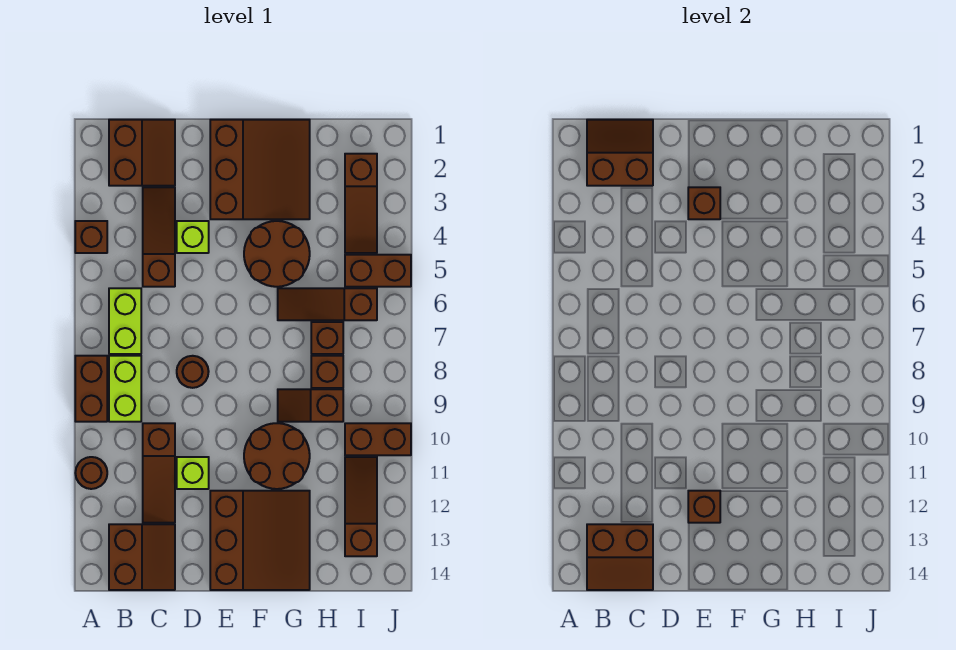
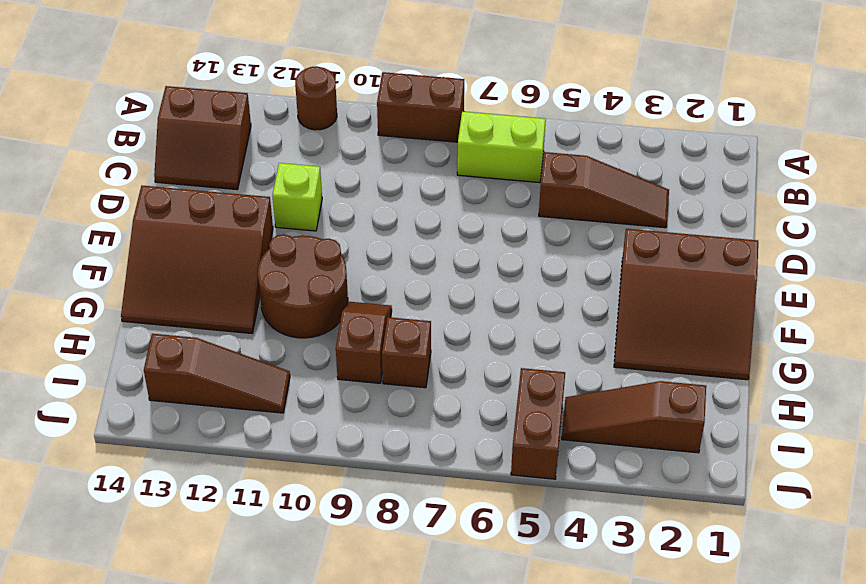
none -> brown brick A4 level 1
none -> brown slope B1:C2 level 1 top B
none -> lime brick B8:B9 level 1

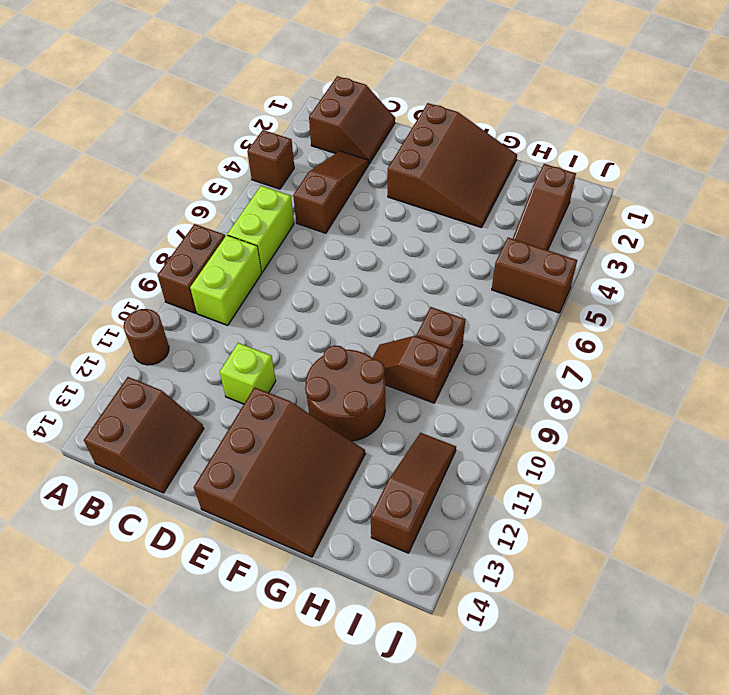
none -> brown slope C10:C12 level 1 top 10
none -> lime brick D4 level 1
none -> brown round brick D8 level 1

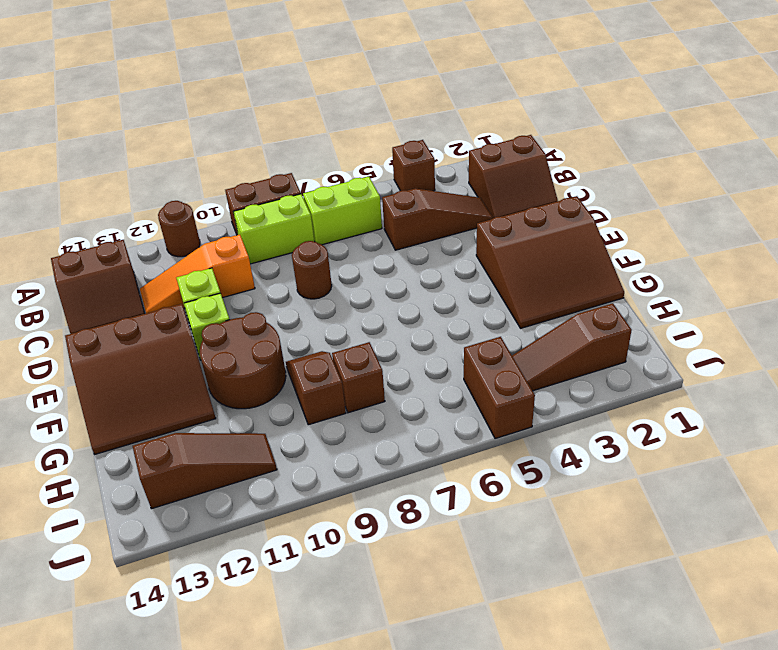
orange slope C10:C12 level 1 top 10 -> brown slope C10:C12 level 1 top 10
lime brick E11 level 1 -> lime brick D4 level 1
none -> brown round brick F4:G5 level 1
none -> brown slope G6:I6 level 1 top I
none -> brown brick H7 level 1

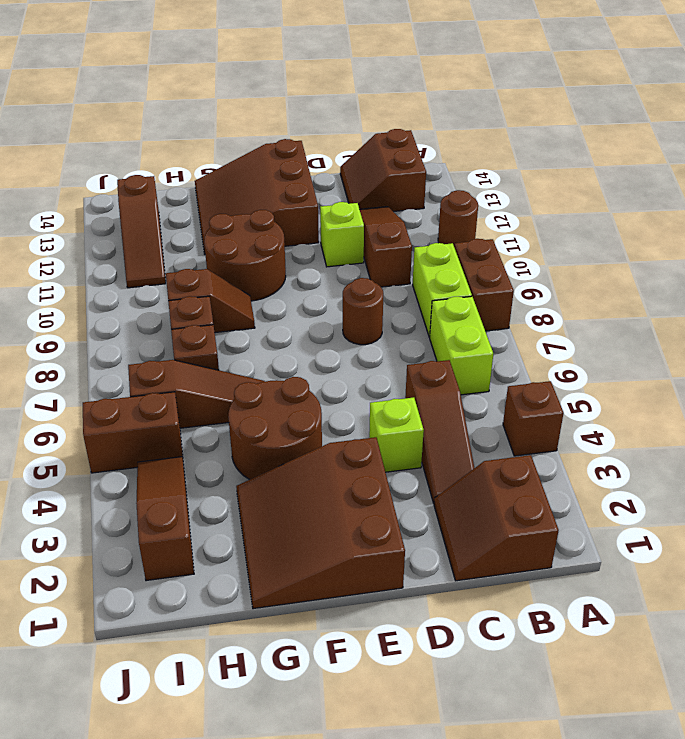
none -> brown brick I10:J10 level 1
none -> brown slope B1:C2 level 2 top 2
none -> brown slope B13:C14 level 2 top 13

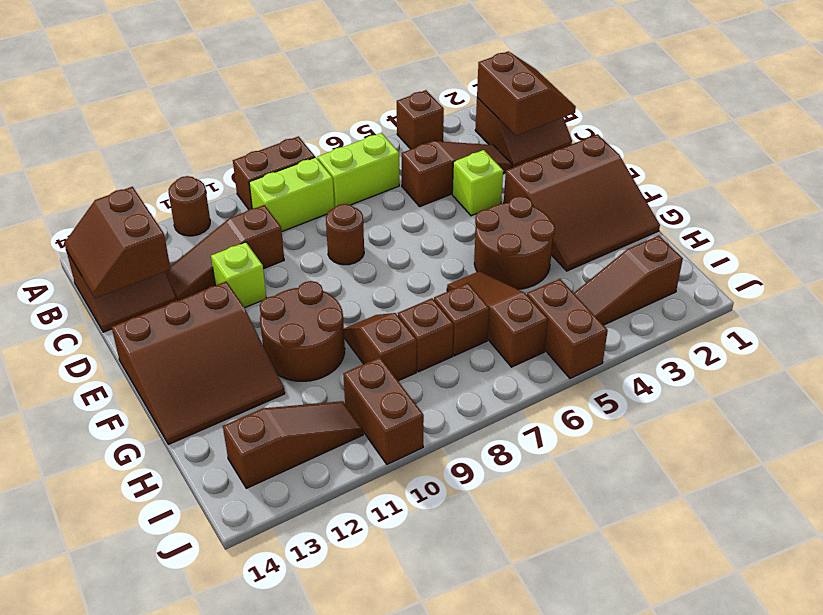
none -> brown brick E3 level 2
none -> brown brick E12 level 2

